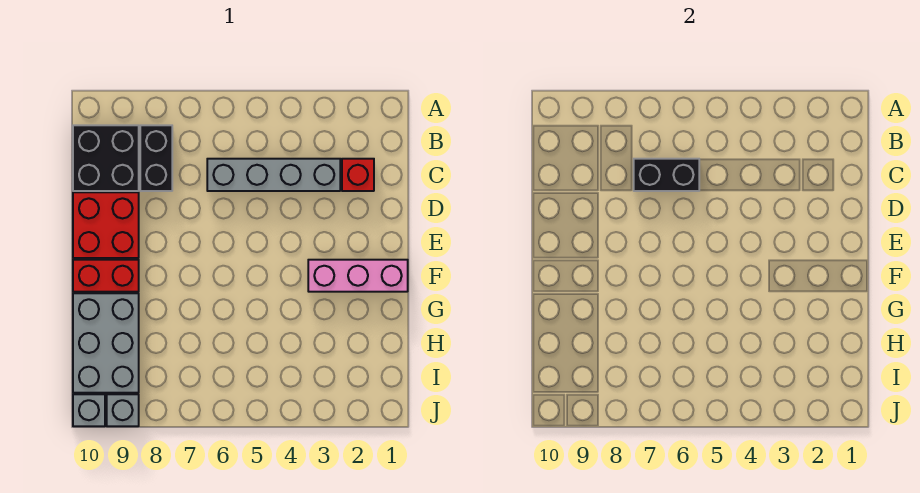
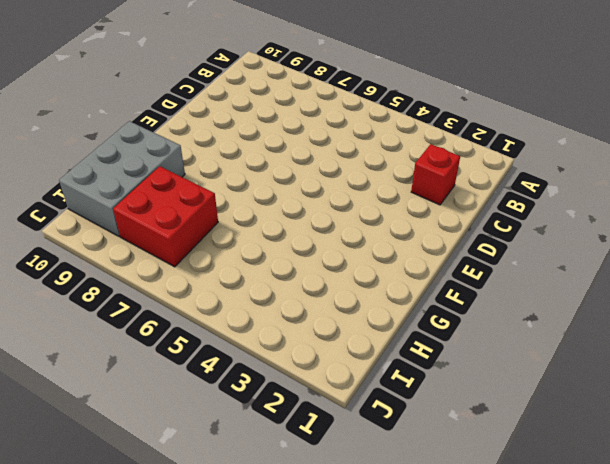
red brick H7:I8 level 1 -> red brick D9:E10 level 1
none -> black brick B8:C8 level 1
none -> black brick B9:C10 level 1

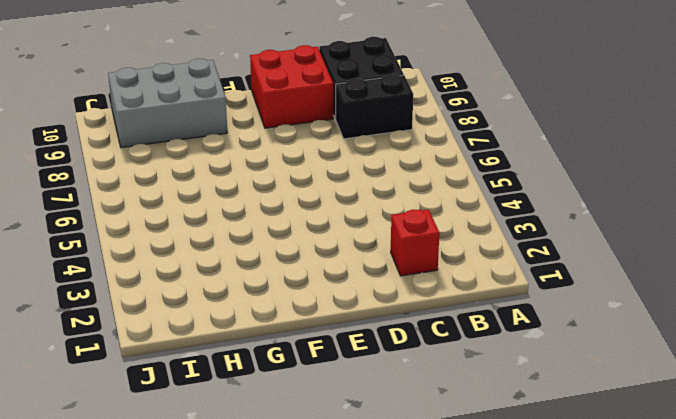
none -> grey brick C3:C6 level 1
none -> pink brick F1:F3 level 1

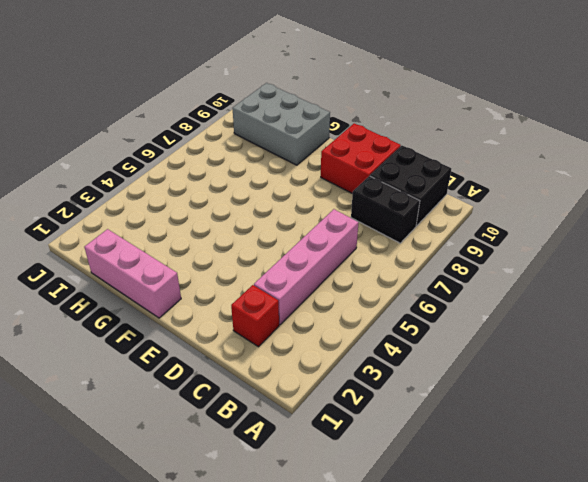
pink brick C3:C6 level 1 -> grey brick C3:C6 level 1
pink brick F1:H1 level 1 -> pink brick F1:F3 level 1
none -> red brick F9:F10 level 1
none -> grey brick J9 level 1

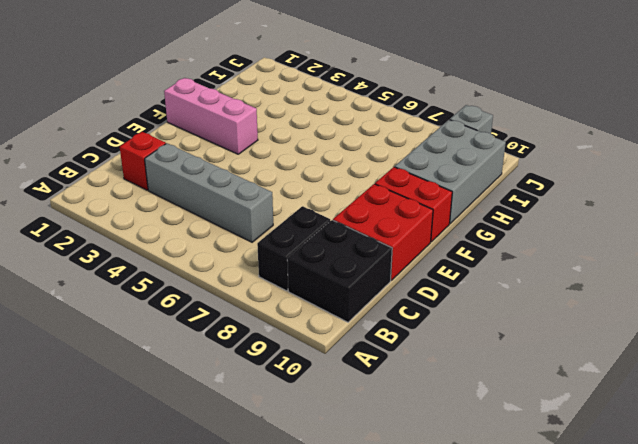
none -> grey brick J10 level 1
none -> black brick C6:C7 level 2

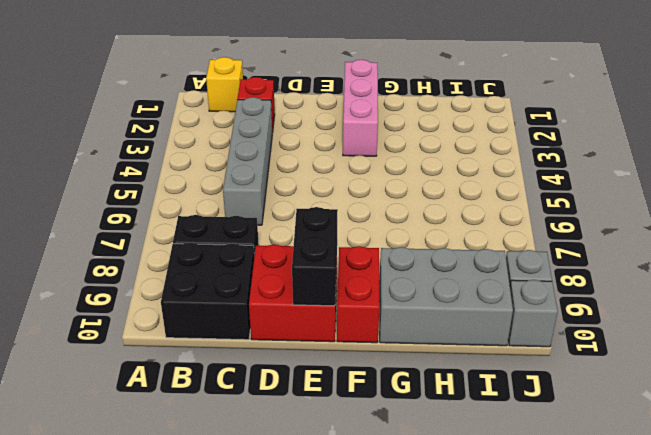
yellow brick B1 level 1 -> none
black brick E9:E10 level 2 -> black brick C6:C7 level 2

